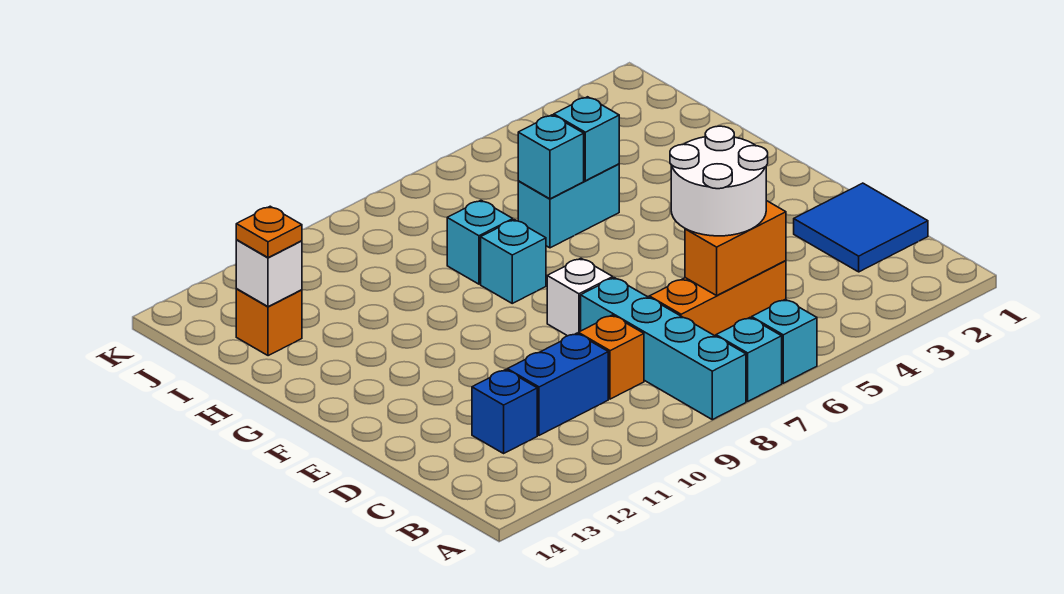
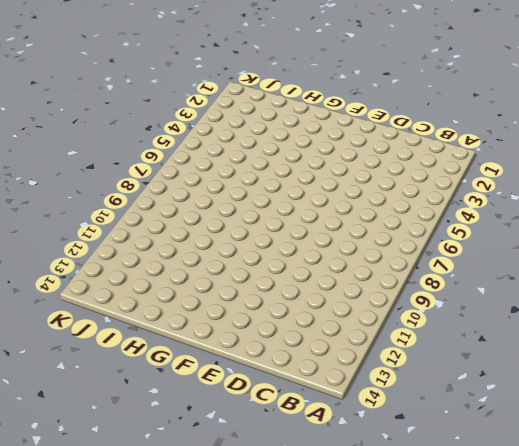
none -> cyan brick A6 level 1
none -> cyan brick A7 level 1
none -> cyan brick A8:D8 level 1

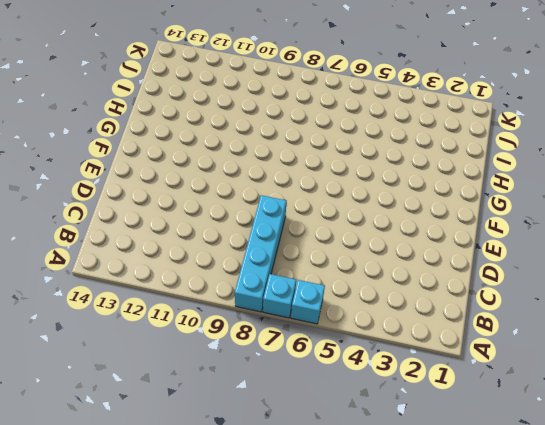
none -> blue tile C1:D2 level 1
none -> orange brick C5:C7 level 1
none -> orange brick C9 level 1

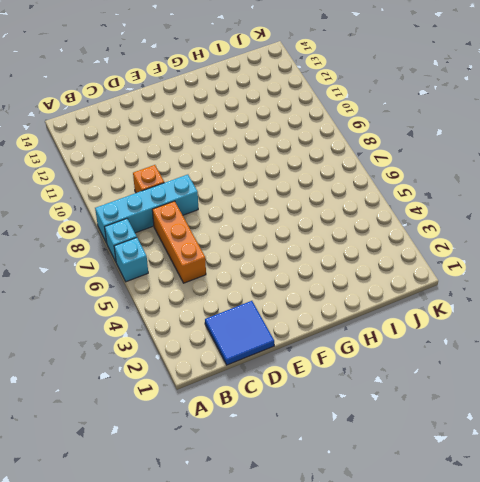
none -> blue brick C10:C11 level 1
none -> blue brick C12 level 1
none -> white brick E8 level 1

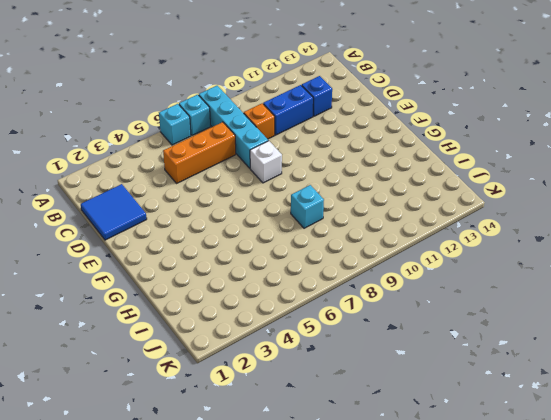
none -> cyan brick G8 level 1
none -> cyan brick H5:H6 level 1
none -> orange brick I13 level 1

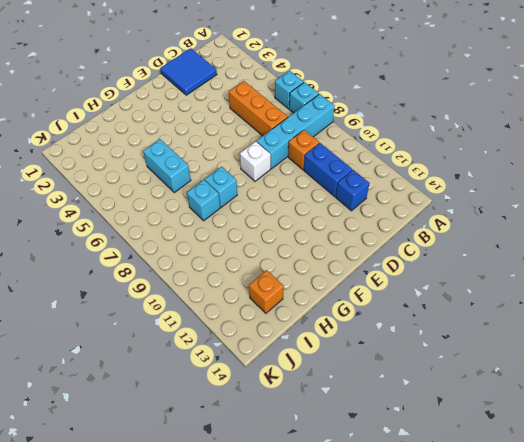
none -> orange brick C5:C6 level 2
none -> cyan brick H5 level 2
none -> cyan brick H6 level 2

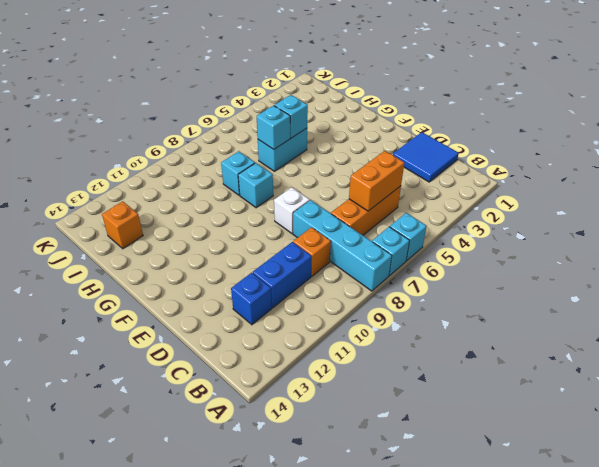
none -> white brick I13 level 2
none -> white round brick C5:D6 level 3
none -> orange plate I13 level 3

